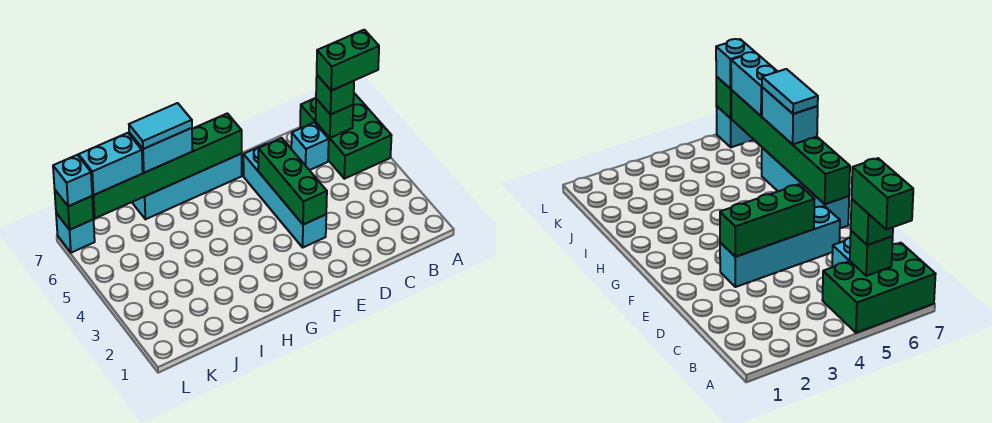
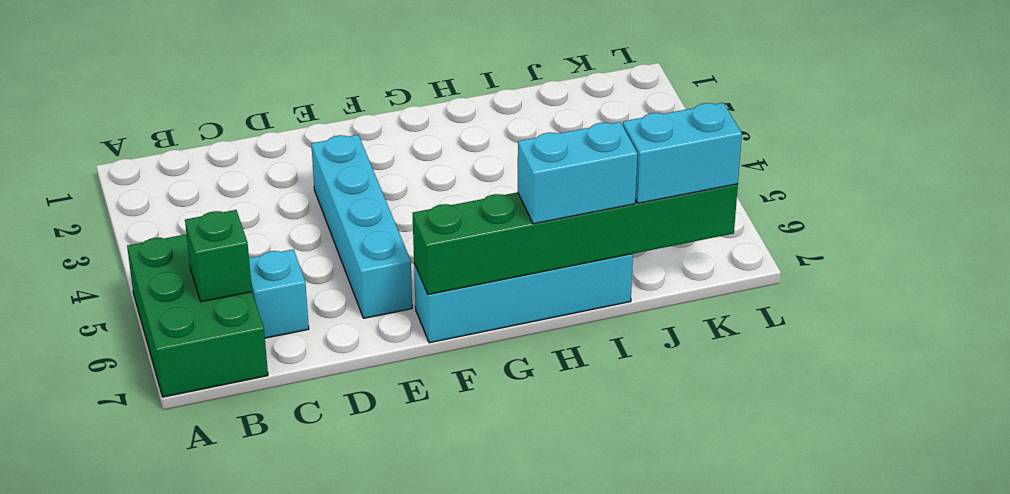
none -> cyan brick L7 level 1
none -> green brick E3:E5 level 2
none -> green brick L7 level 2

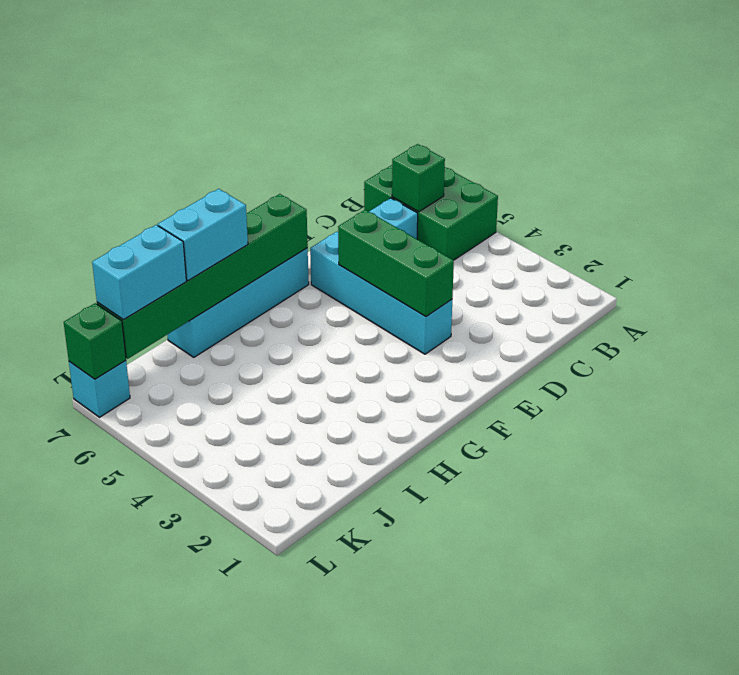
none -> green brick B6 level 3
none -> cyan brick L7 level 3
none -> green brick A6:B6 level 4

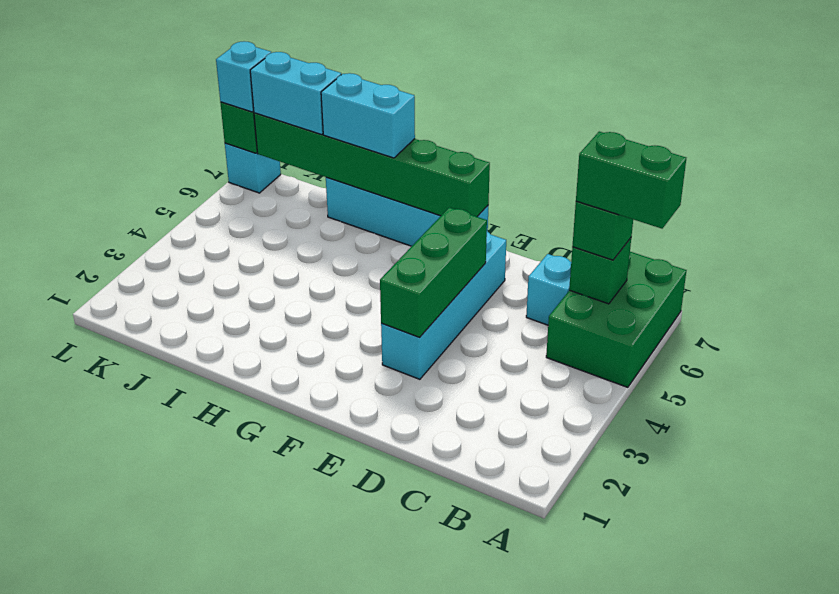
none -> cyan tile H7:I7 level 4

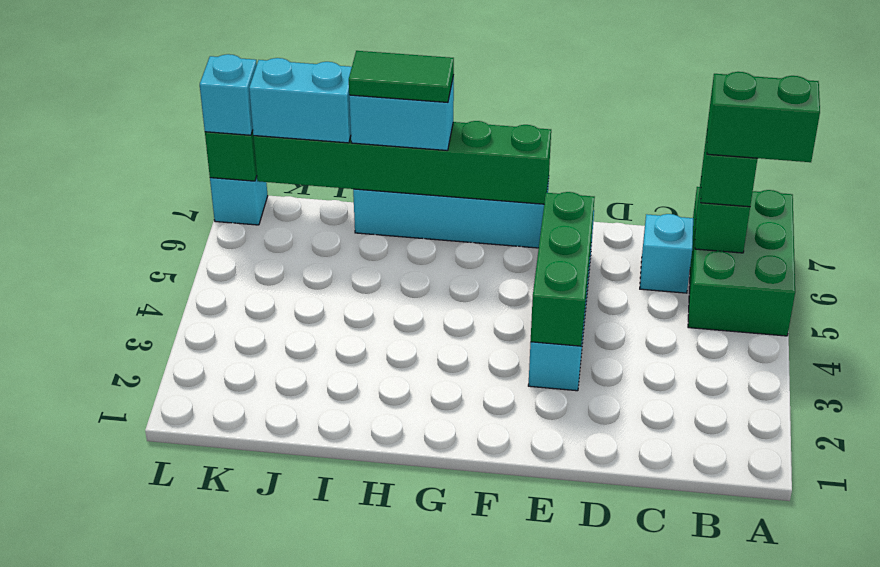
green tile H7:I7 level 4 -> cyan tile H7:I7 level 4

